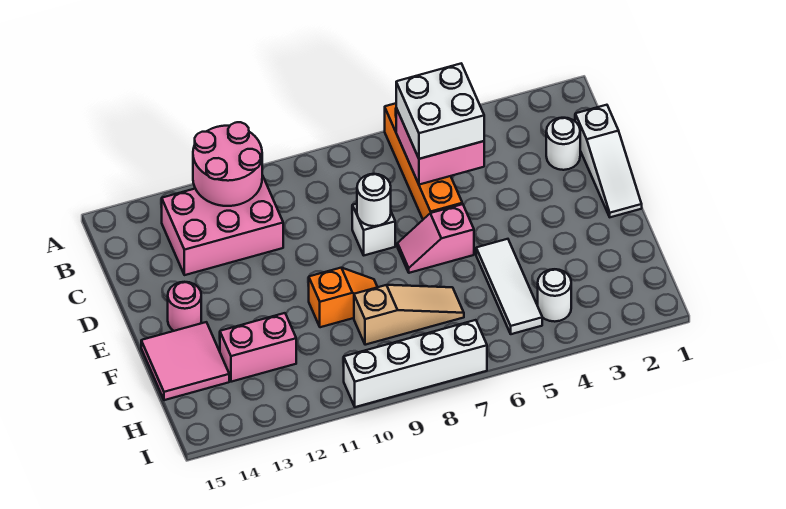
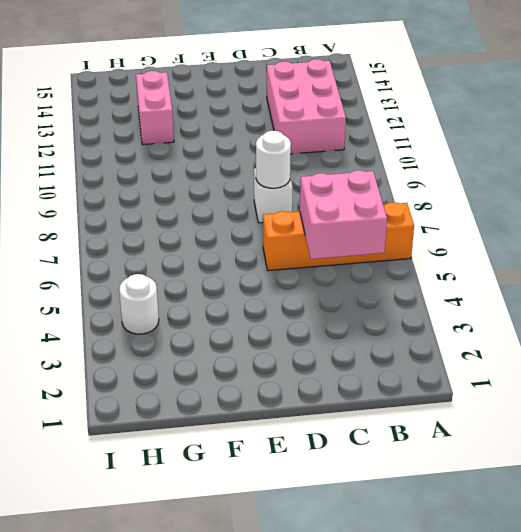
none -> white slope C1:E1 level 1 top C
none -> white round brick C2 level 1
none -> pink slope E6:E7 level 1 top 6

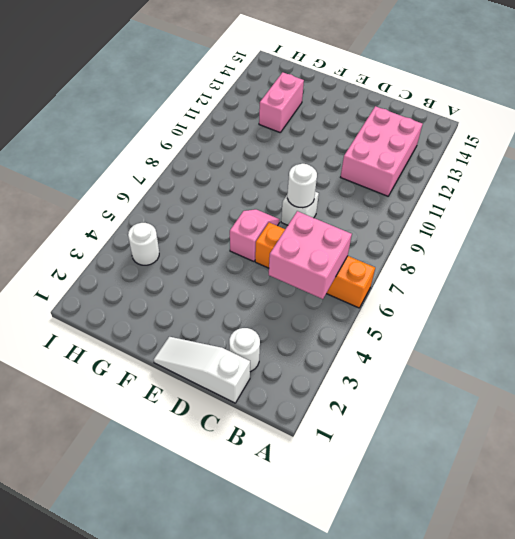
none -> pink round brick E14 level 1
none -> white tile F5:H5 level 1
none -> orange slope F9:F10 level 1 top 10

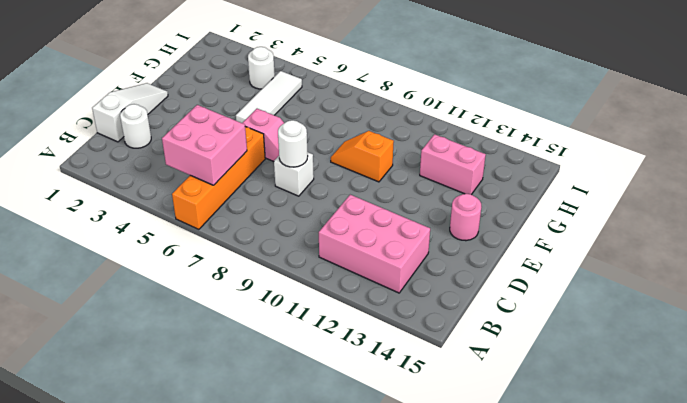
none -> pink tile F14:G15 level 1
none -> tan slope G7:G9 level 1 top 9
none -> white brick I7:I10 level 1

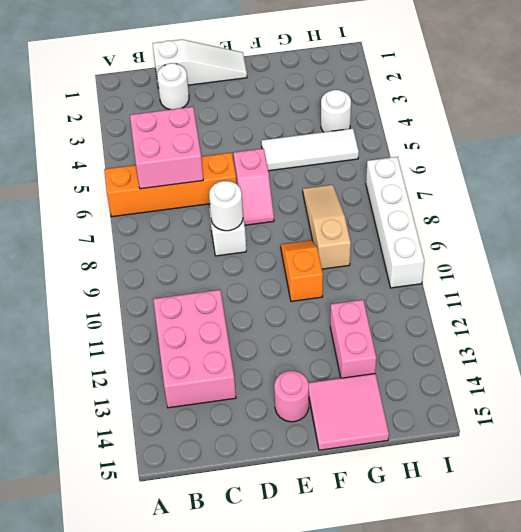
none -> pink round brick A11:B12 level 2
none -> white brick B5:C6 level 3

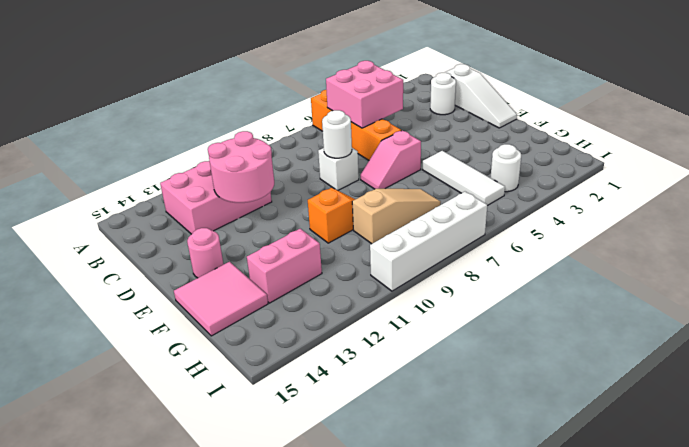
pink round brick C11:D12 level 2 -> pink round brick A11:B12 level 2
none -> white brick B5:C6 level 3

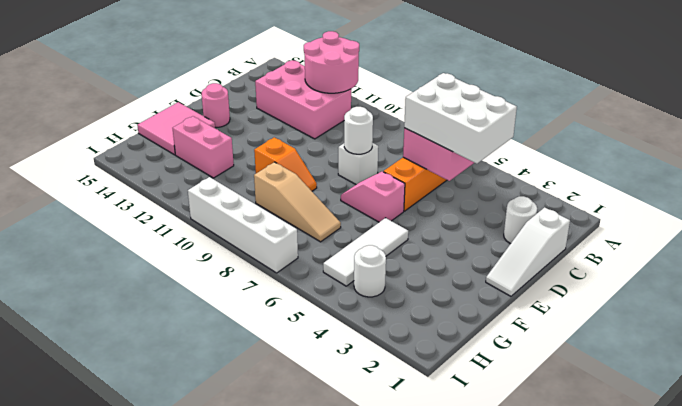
white brick B4:C6 level 3 -> white brick B5:C6 level 3

